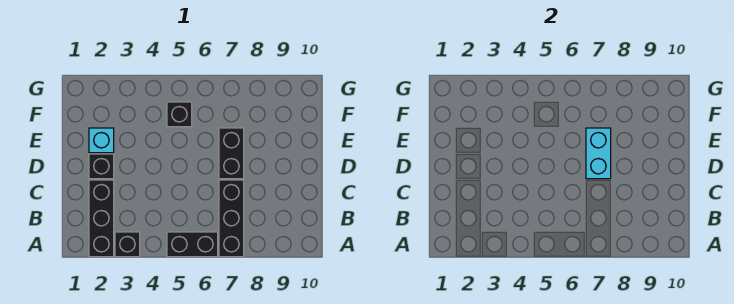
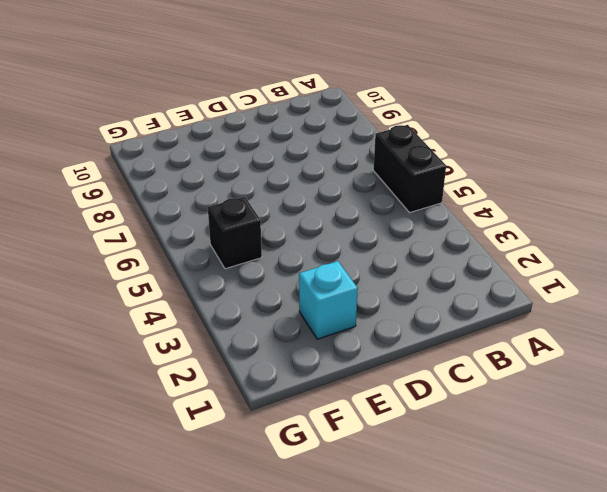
none -> black brick A2:C2 level 1
none -> black brick A3 level 1

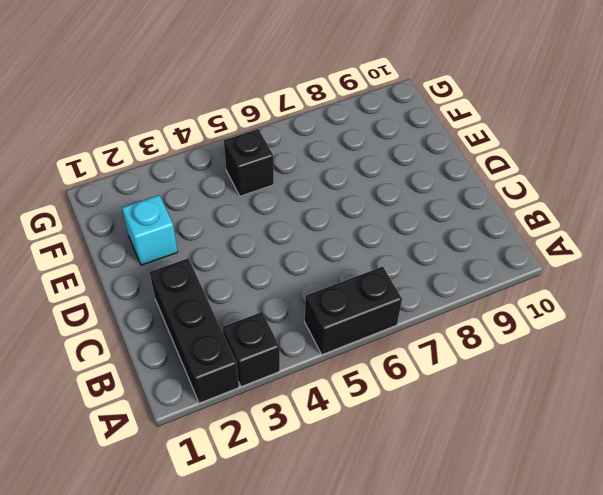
none -> black brick A7:C7 level 1
none -> black brick D2 level 1

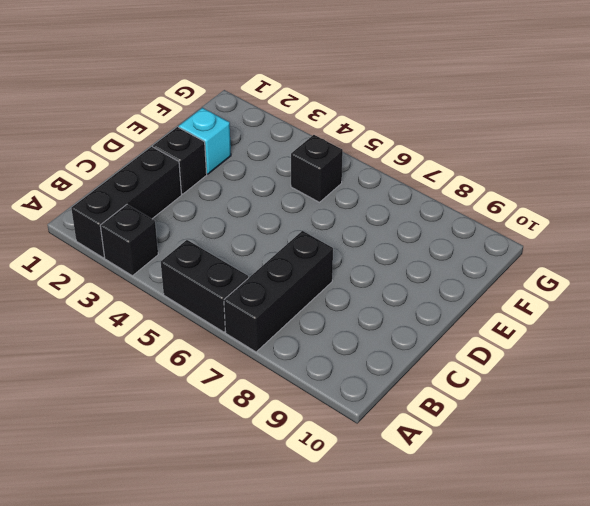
none -> black brick D7:E7 level 1
none -> cyan brick D7:E7 level 2

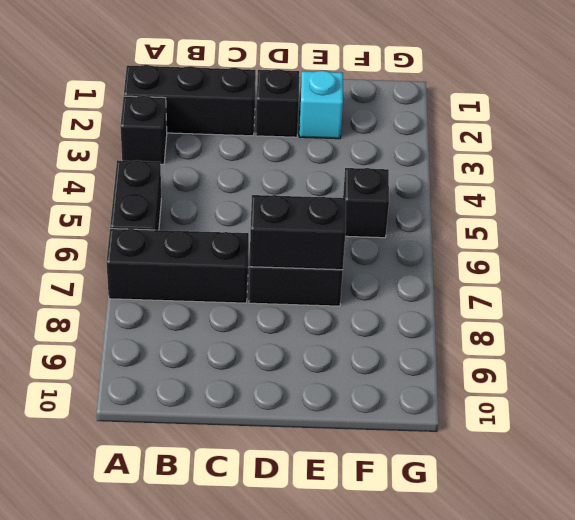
black brick D7:E7 level 2 -> cyan brick D7:E7 level 2

